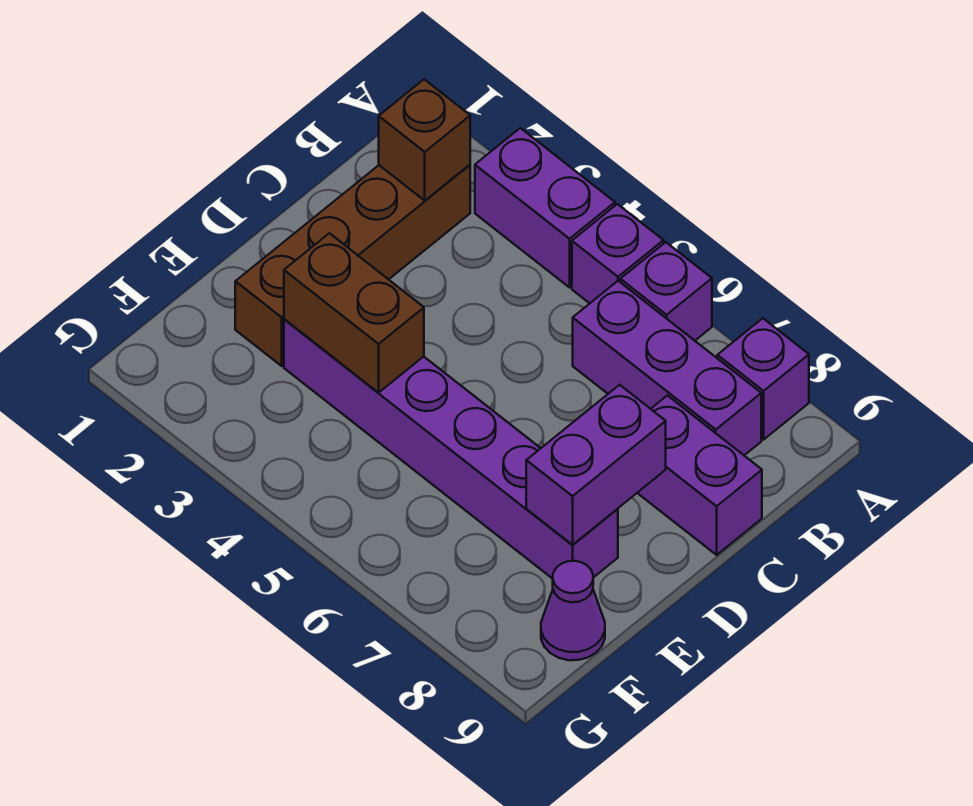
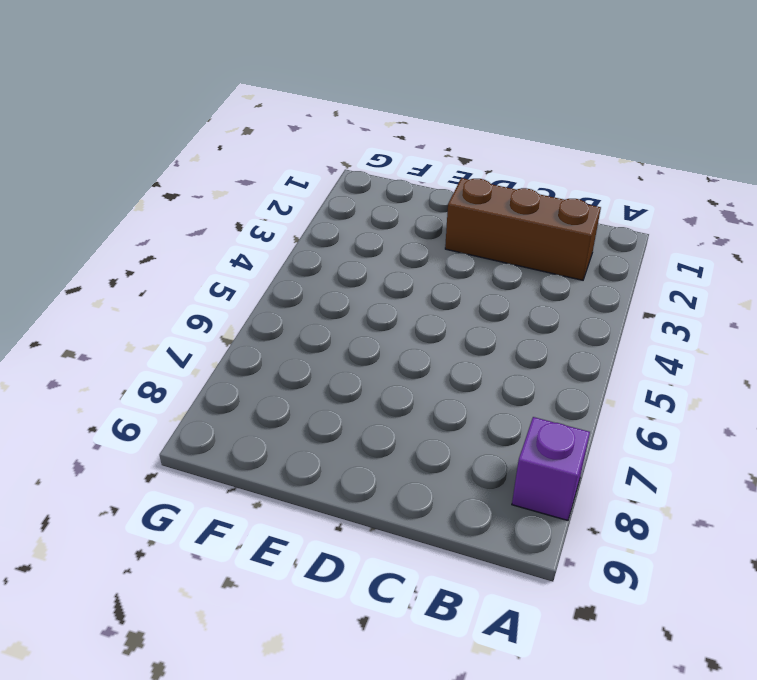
brown brick B2:D2 level 1 -> brown brick B2:E2 level 1
none -> purple brick A3:A4 level 1
none -> purple brick A5 level 1
none -> purple brick A6 level 1

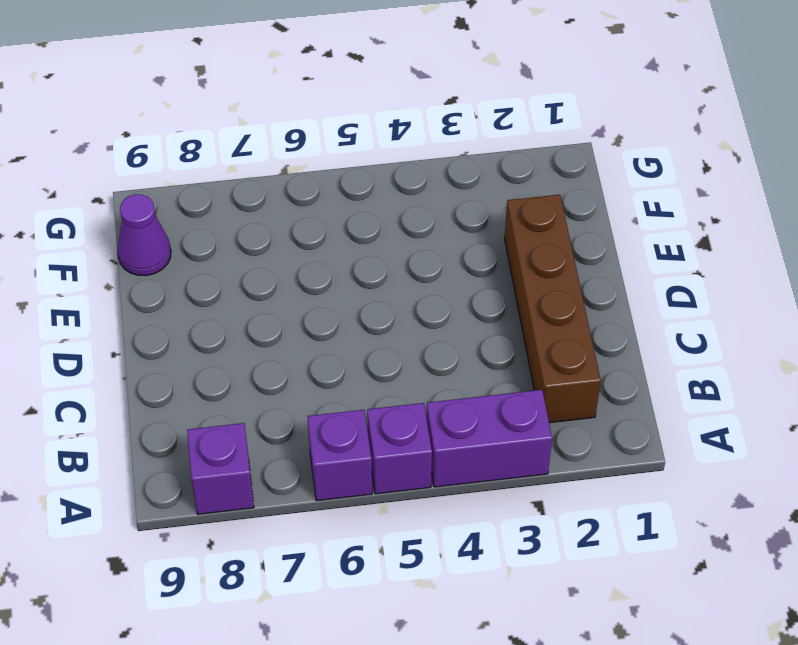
none -> purple brick B6:B8 level 1
none -> purple brick C8:C9 level 1
none -> purple brick E3:E8 level 1

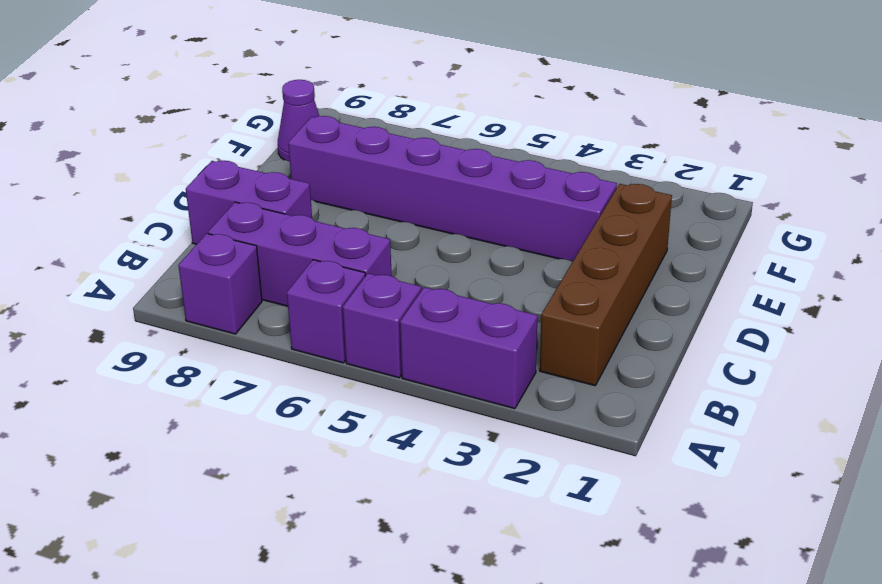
none -> brown brick B2 level 2
none -> purple brick D8:E8 level 2
none -> brown brick E3:E4 level 2

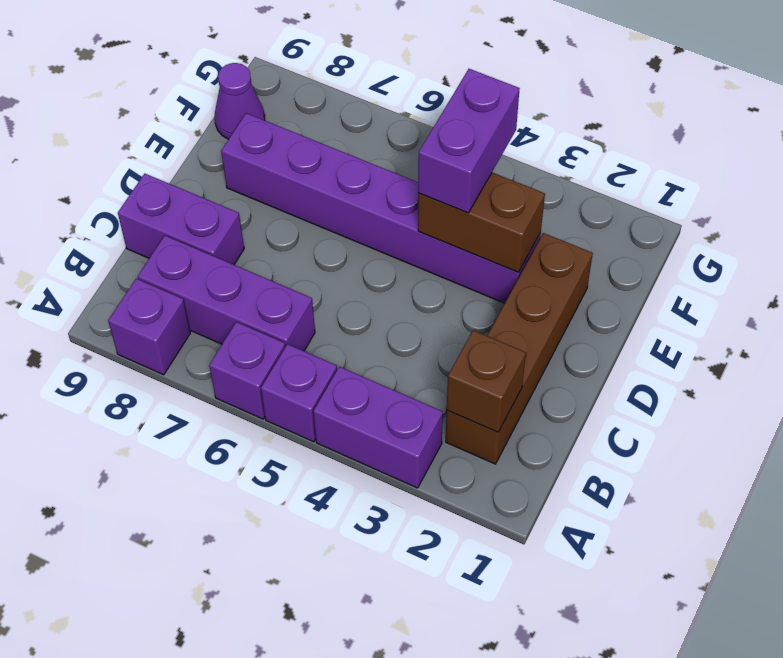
purple brick E4:F4 level 3 -> purple brick D8:E8 level 2

